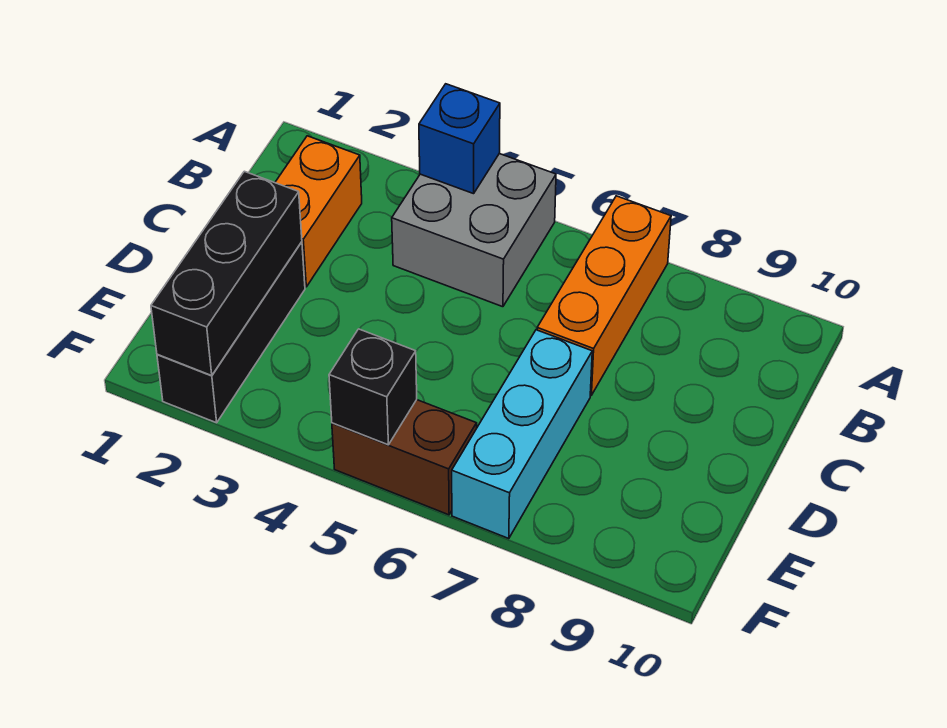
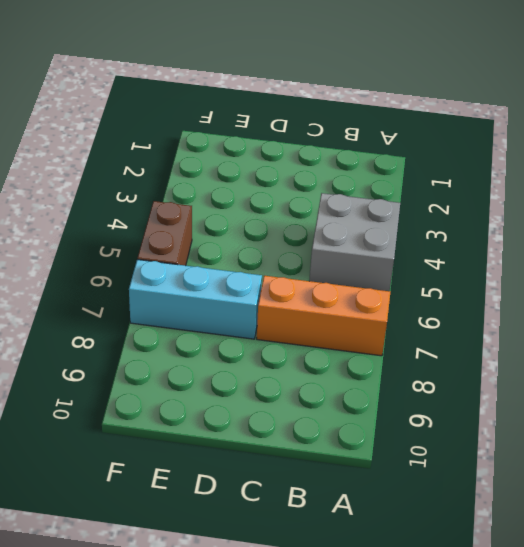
none -> orange brick B2:C2 level 1
none -> black brick D2:F2 level 1

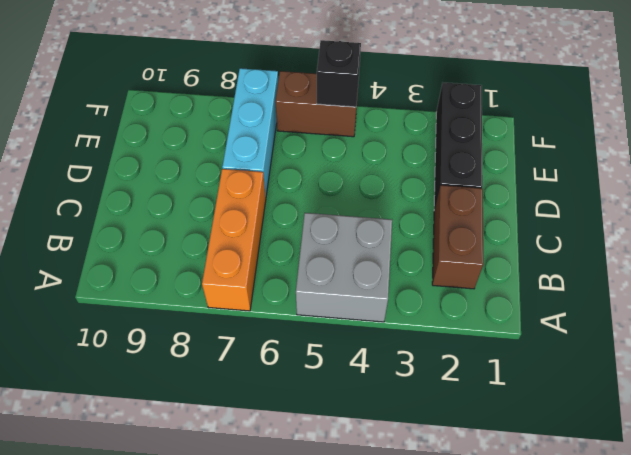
brown brick B2:C2 level 1 -> orange brick B2:C2 level 1
none -> blue brick A4 level 2
none -> black brick D2:F2 level 2

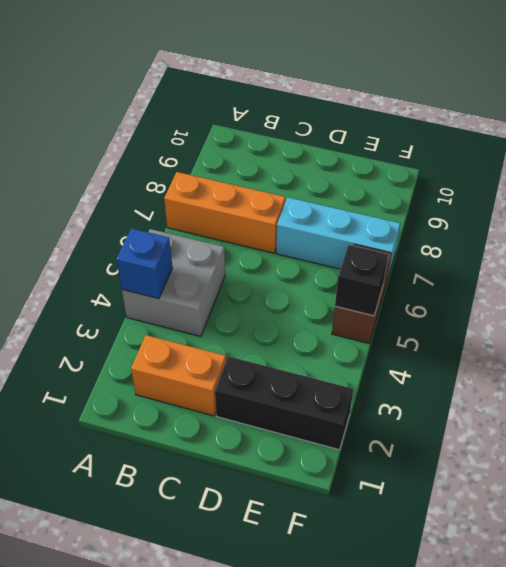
none -> black brick D2:F2 level 2

